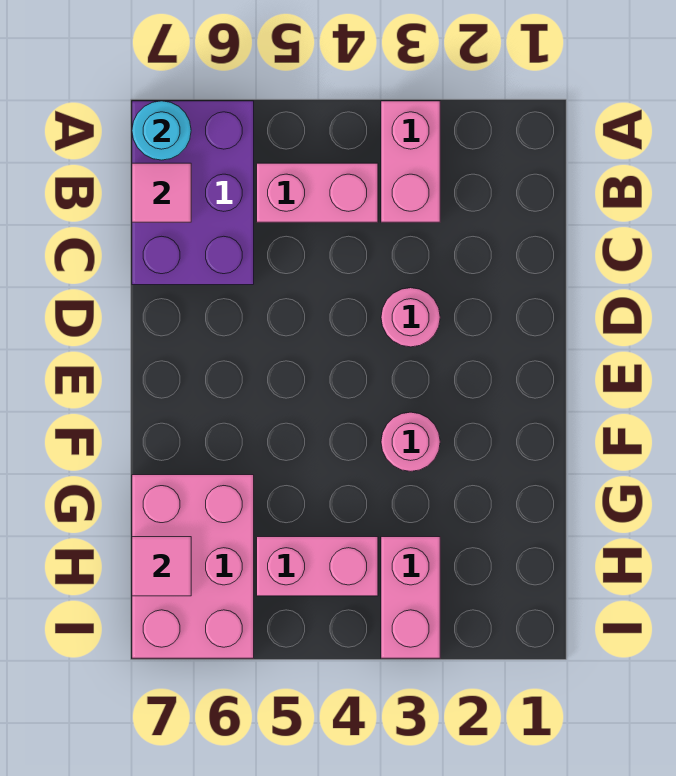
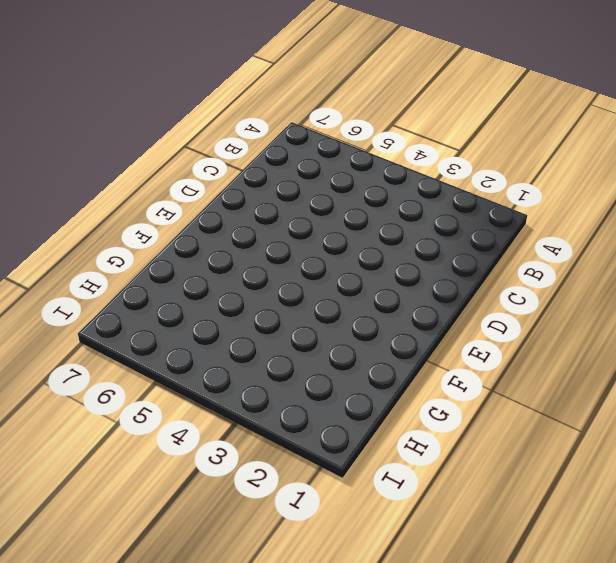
none -> pink brick A3:B3 level 1
none -> purple brick A6:C7 level 1

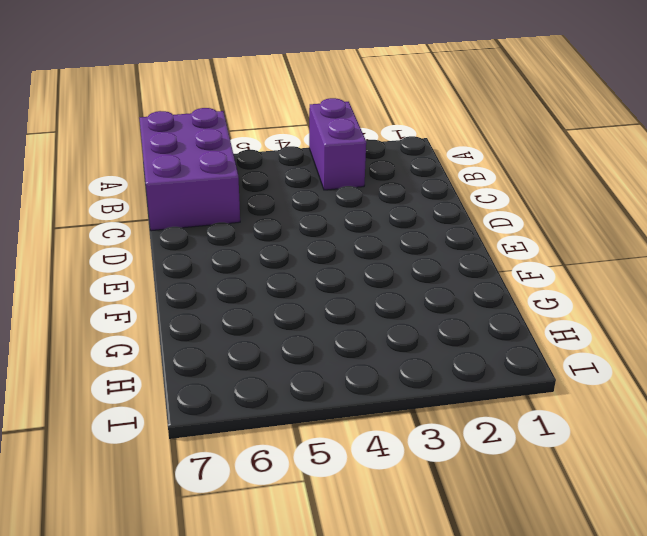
purple brick A3:B3 level 1 -> pink brick A3:B3 level 1
none -> pink brick B4:B5 level 1
none -> pink round brick D3 level 1

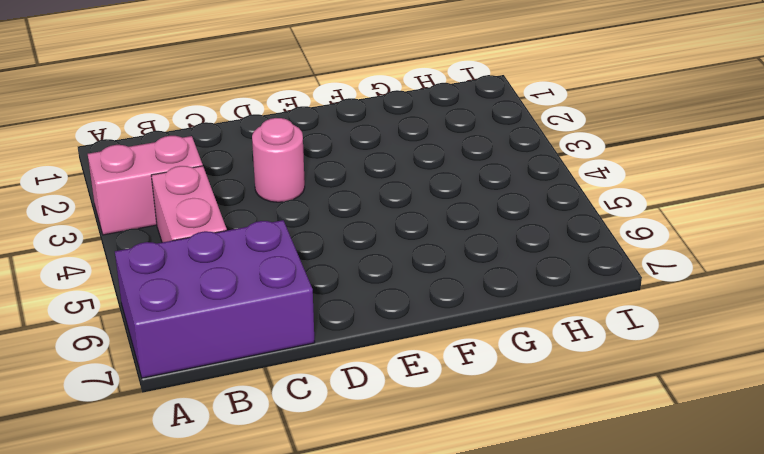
none -> pink round brick F3 level 1
none -> pink brick G6:I7 level 1

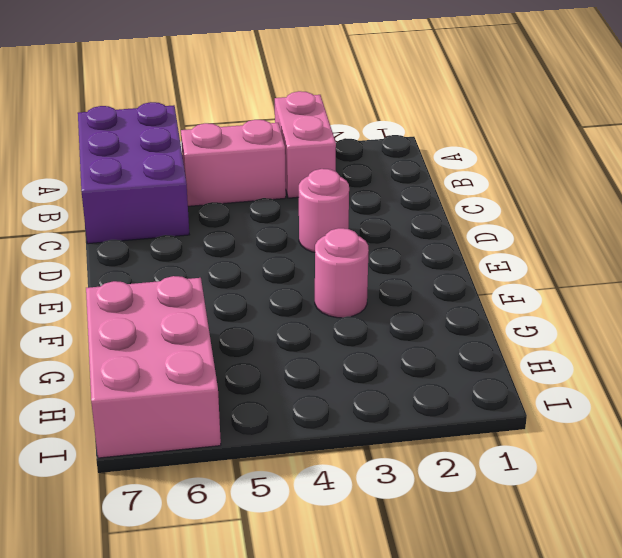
none -> pink brick H3:I3 level 1
none -> pink brick H4:H5 level 1

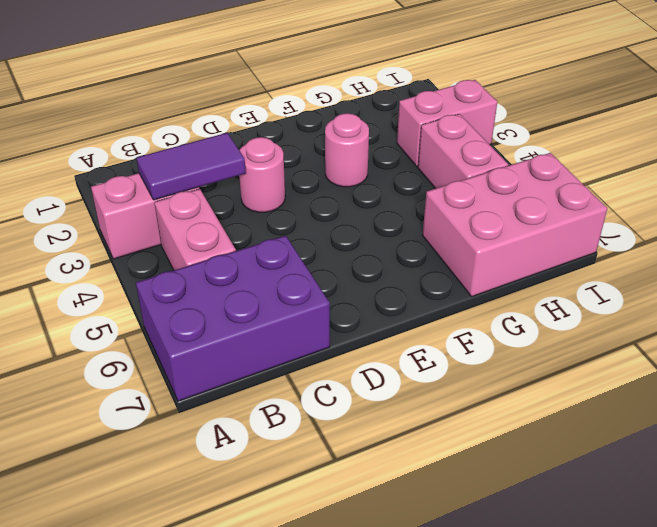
purple tile B3:C3 level 2 -> none
none -> cyan round brick A7 level 2
none -> pink tile B7 level 2

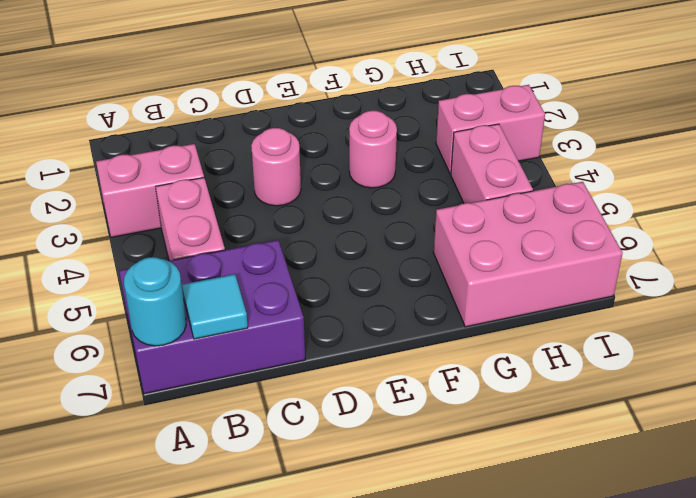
cyan tile B7 level 2 -> pink tile B7 level 2
none -> pink tile H7 level 2

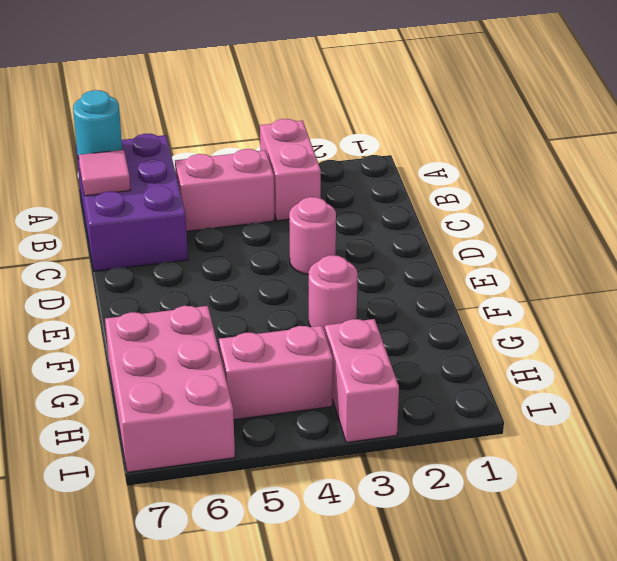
none -> pink tile H7 level 2

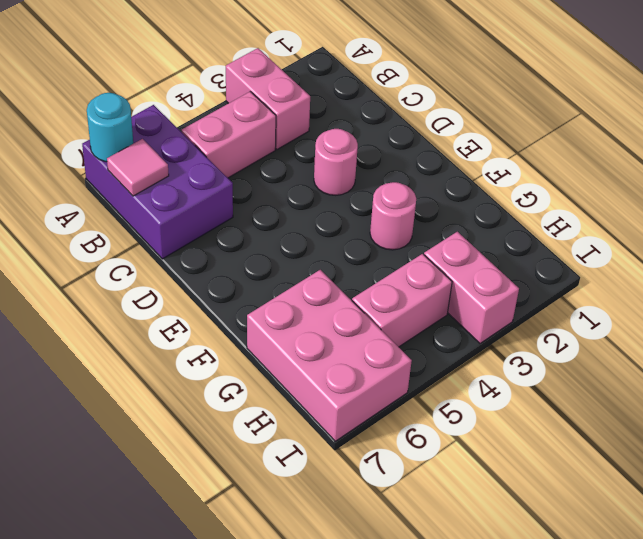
none -> pink tile H7 level 2

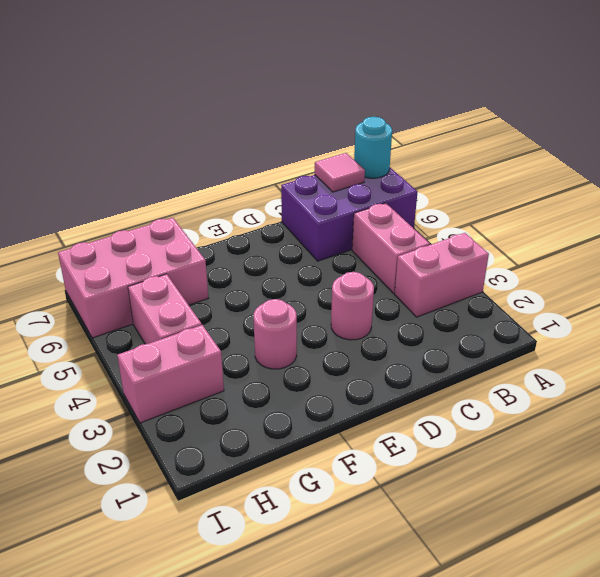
none -> pink tile H7 level 2

